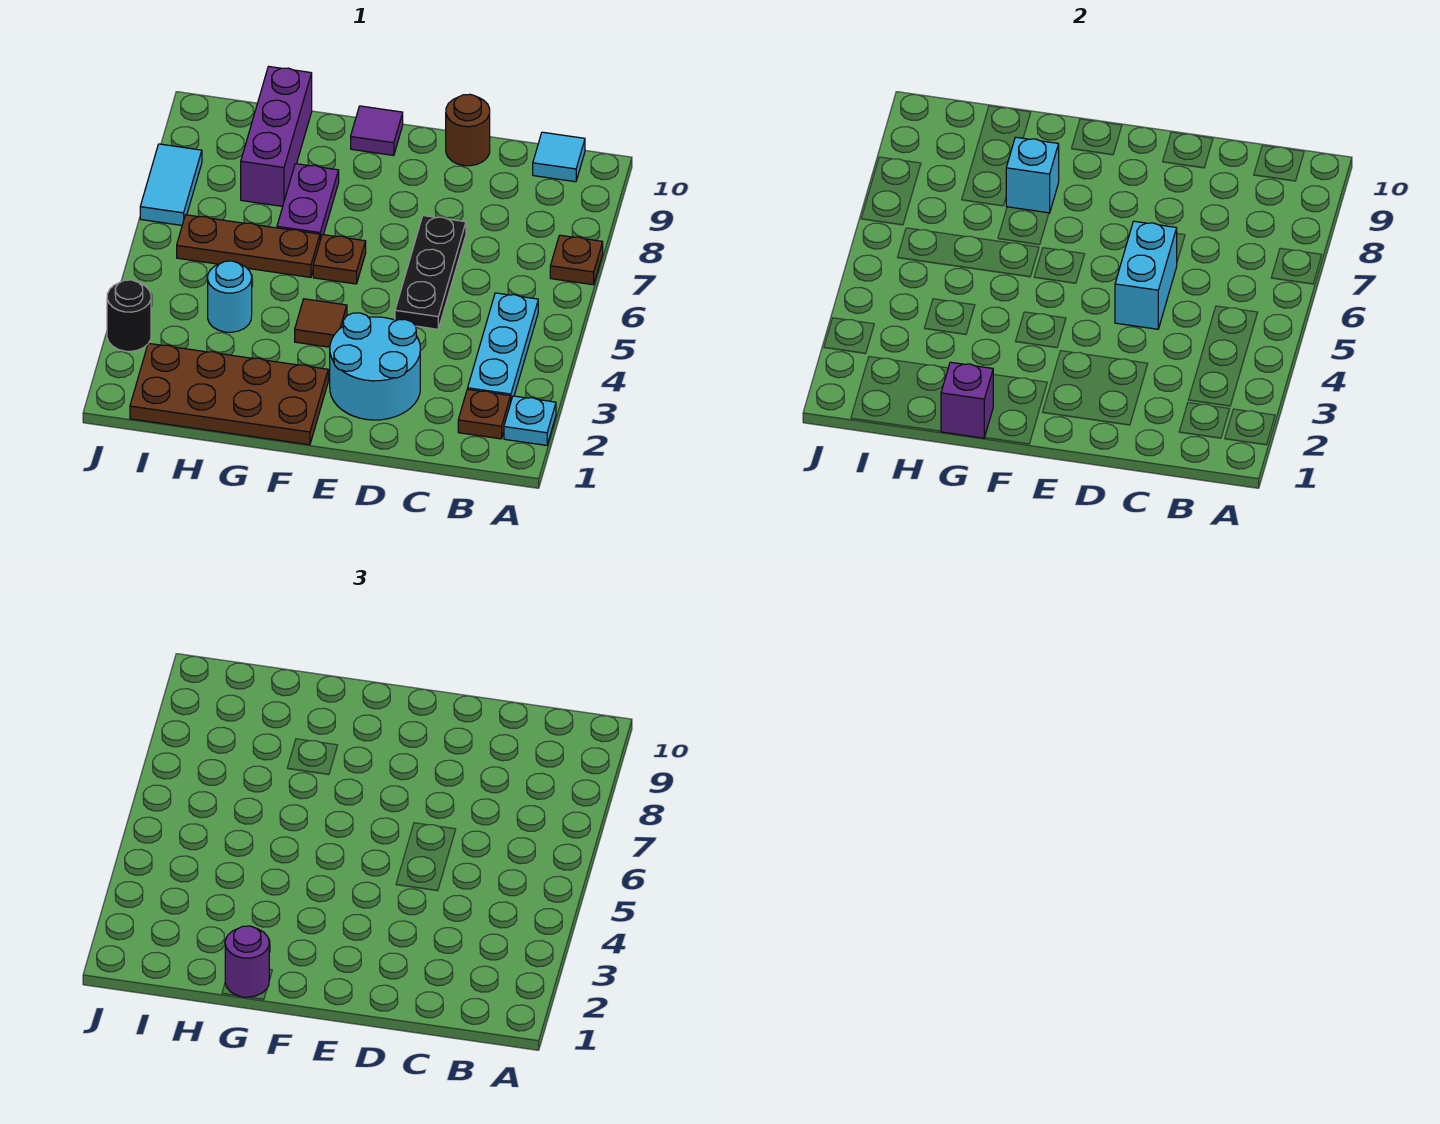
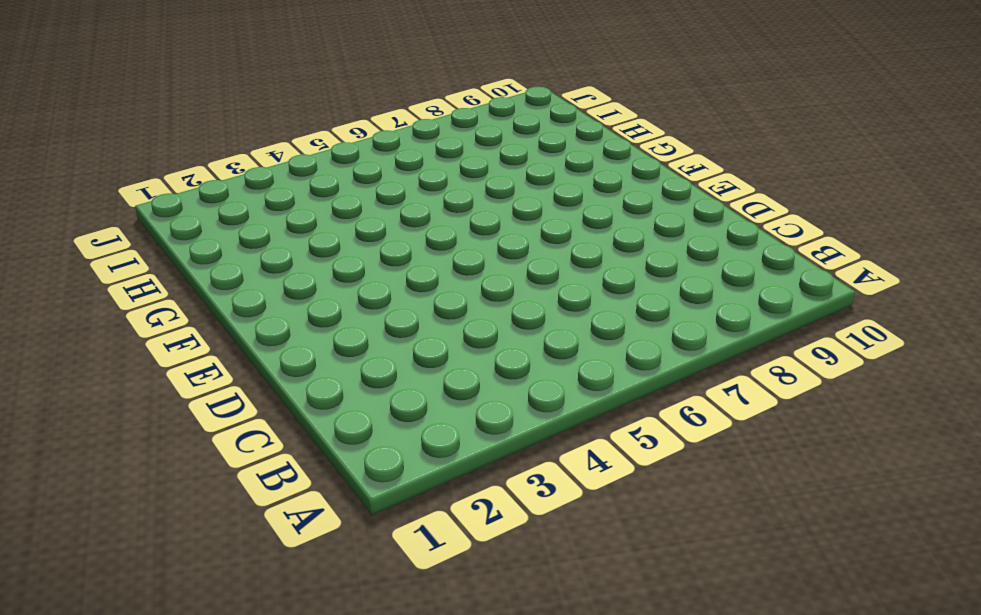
none -> cyan plate A2 level 1
none -> brown plate A7 level 1
none -> brown plate B2 level 1

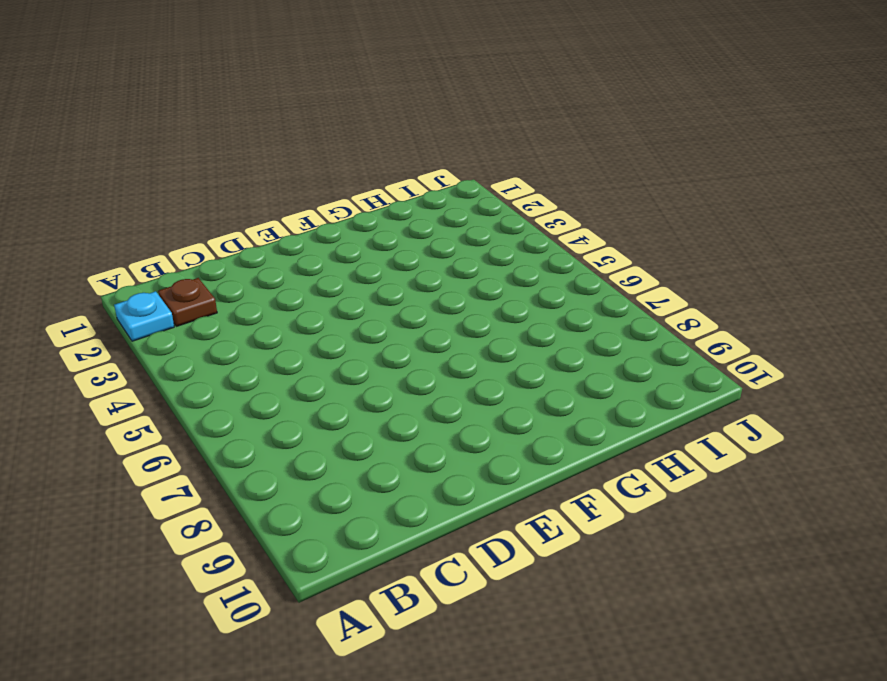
none -> brown plate A7 level 1
none -> cyan plate B3:B5 level 1
none -> cyan tile B10 level 1

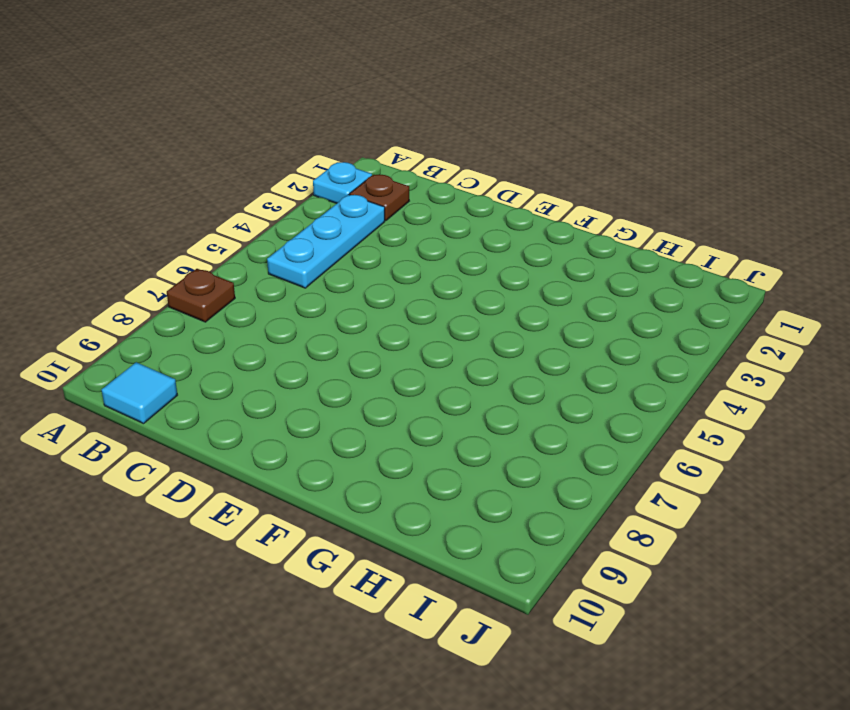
none -> cyan round brick D2:E3 level 1
none -> black plate D5:D7 level 1
none -> brown round brick D10 level 1

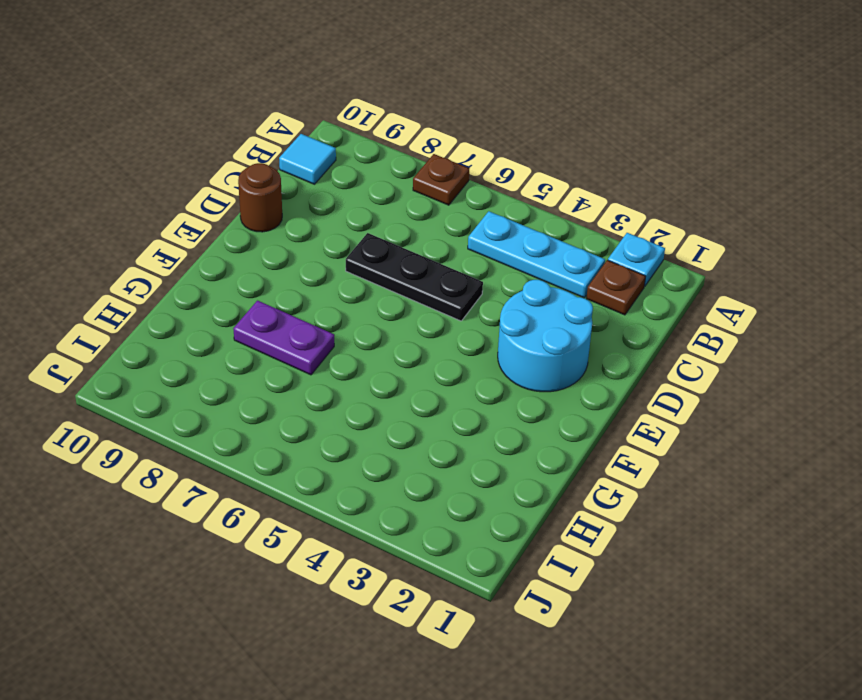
none -> brown plate F1:I2 level 1
none -> brown tile F4 level 1
none -> brown plate F6 level 1

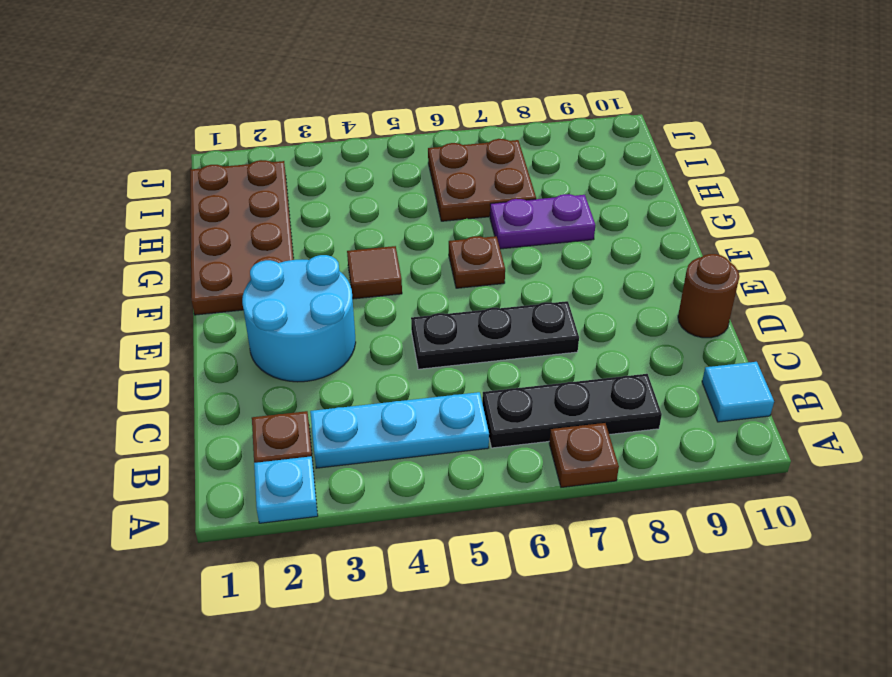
black plate B6:B8 level 1 -> none
brown plate H6:I7 level 1 -> brown plate G6:I6 level 1
none -> purple tile F10 level 1
none -> cyan round brick H4 level 1
none -> purple brick H8:H10 level 1

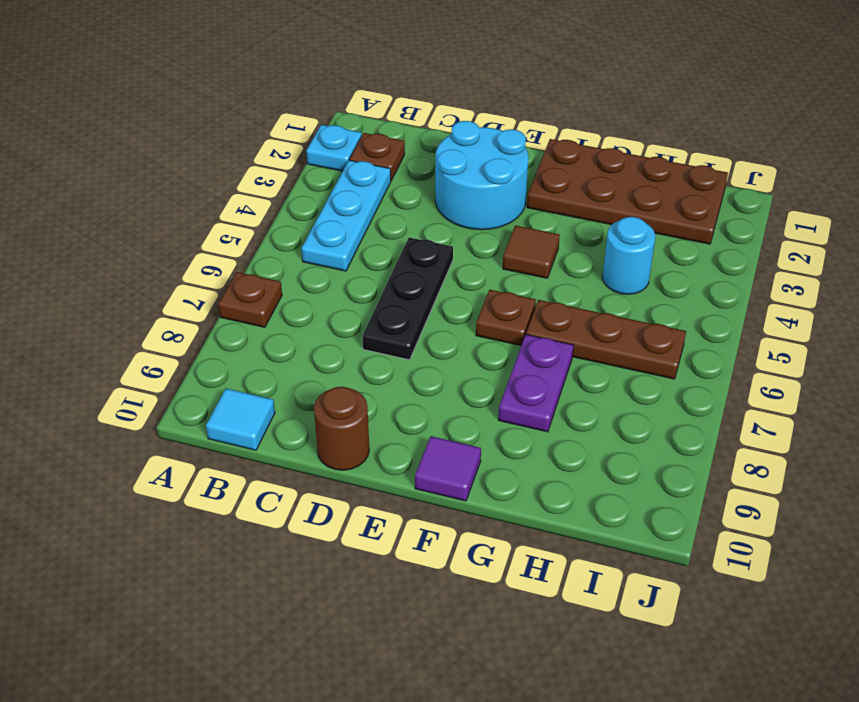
none -> purple brick H8:H10 level 1
none -> black round brick J3 level 1
none -> cyan tile J7:J8 level 1

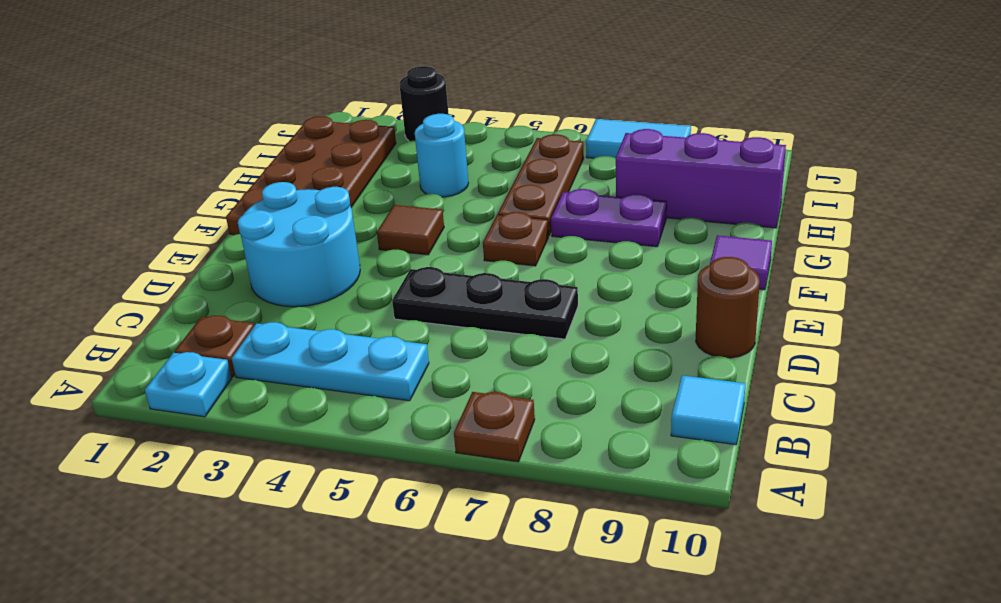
none -> cyan brick D5:D6 level 2
none -> purple brick G1 level 2
none -> cyan brick G8 level 2

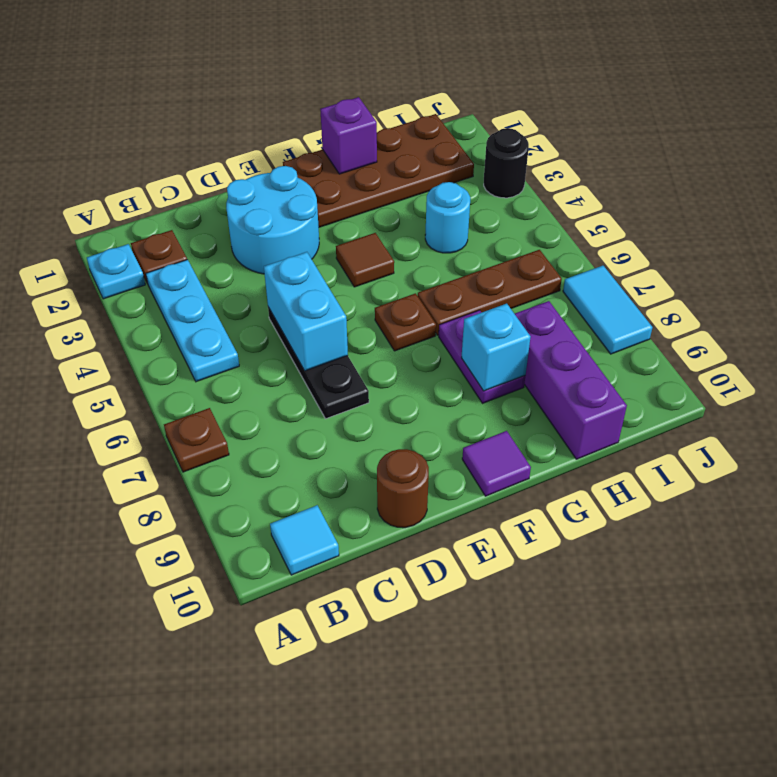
none -> purple round brick G1 level 3

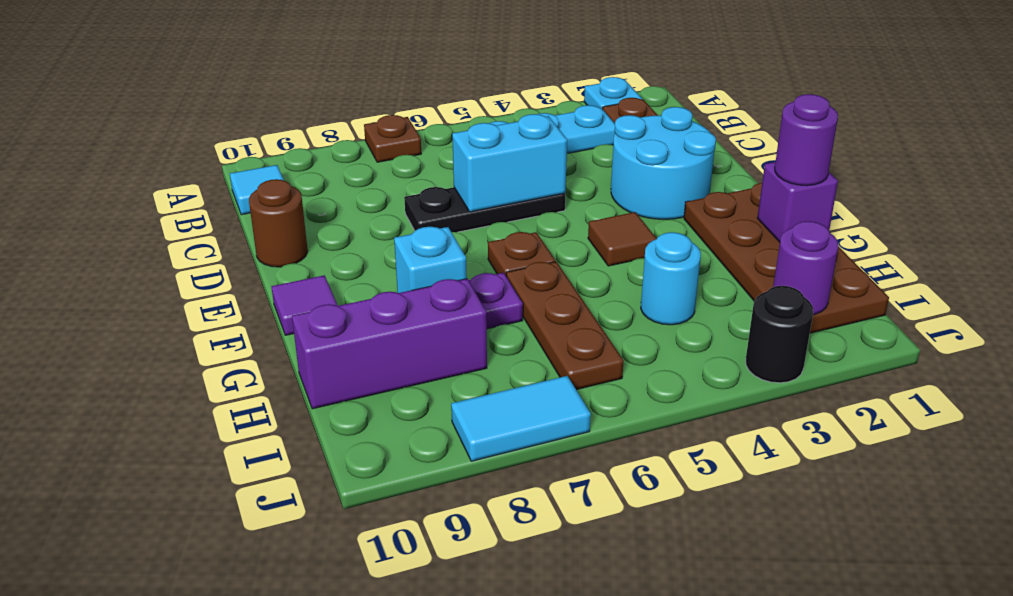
purple round brick I2 level 2 -> none

